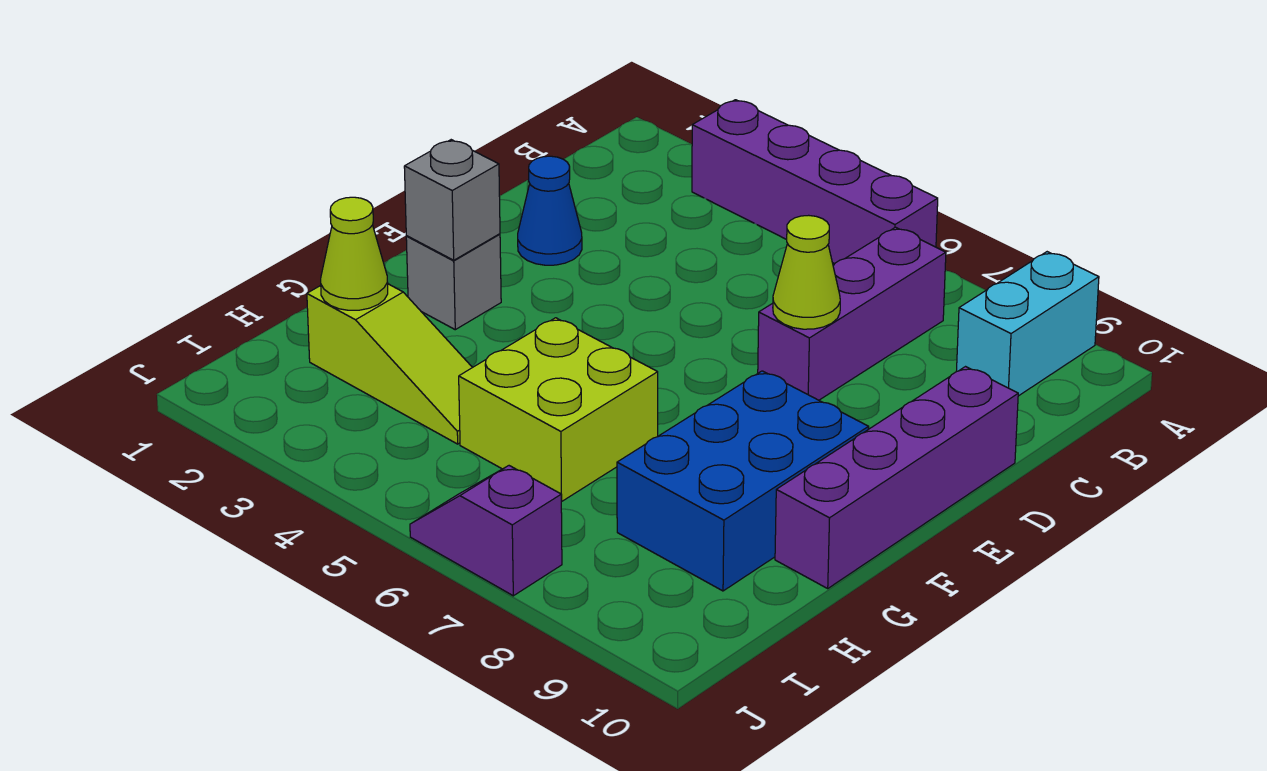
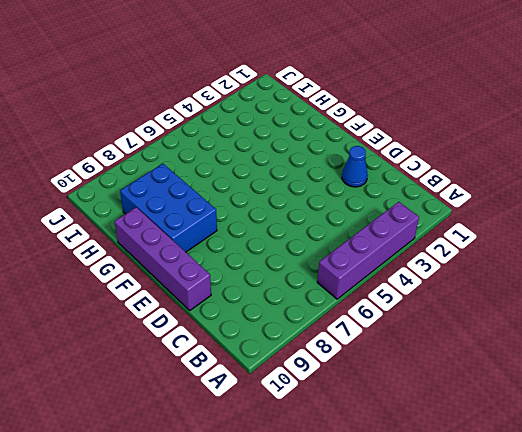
none -> cyan brick A9:B9 level 1
none -> purple brick B7:D7 level 1
none -> grey brick F2 level 1

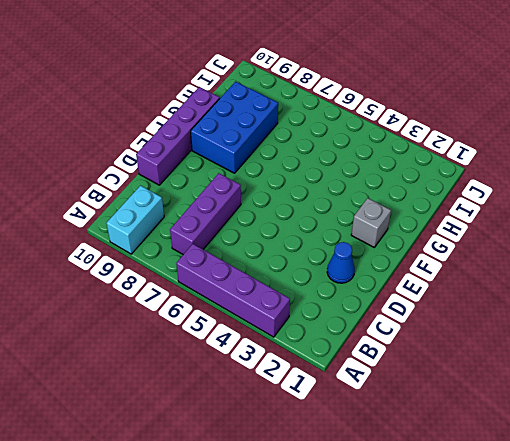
none -> lime brick G5:H6 level 1
none -> lime slope H2:H4 level 1 top 2
none -> purple slope J6:J7 level 1 top 7

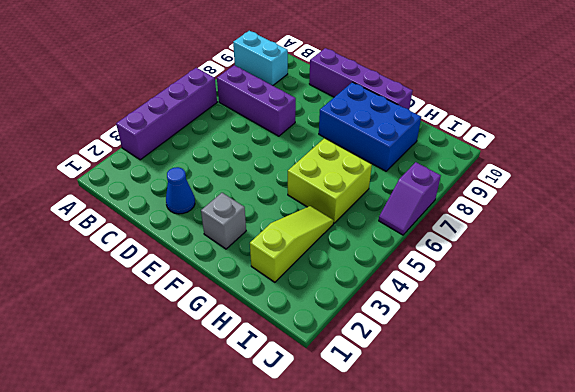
none -> lime cone D7 level 2
none -> grey brick F2 level 2
none -> lime cone H2 level 2

